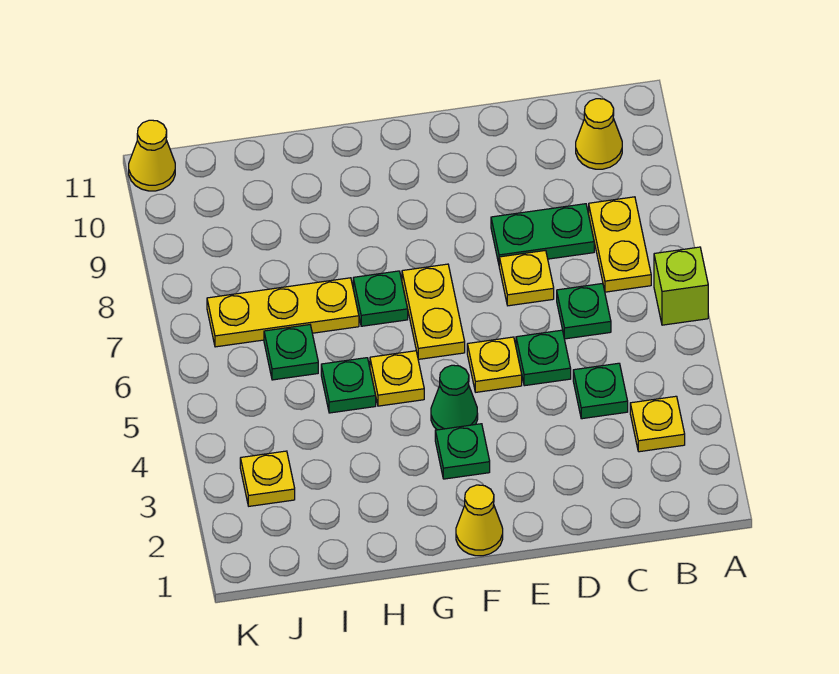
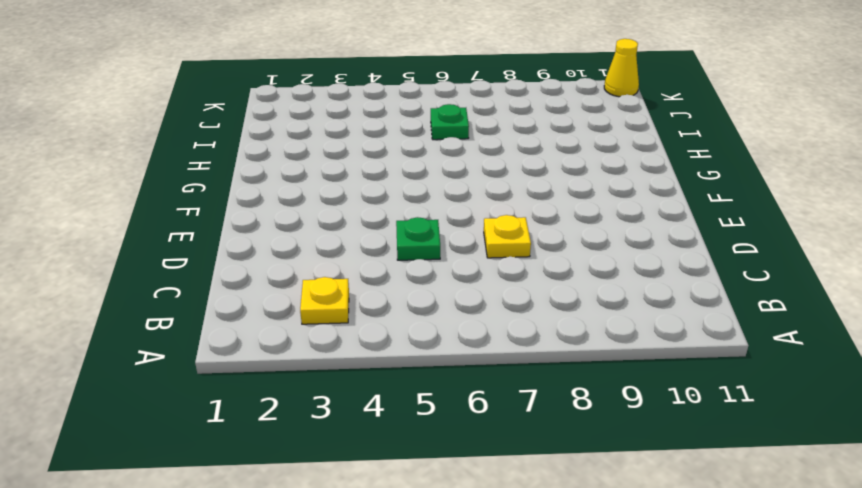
none -> lime brick A6 level 1
none -> yellow plate B7:B8 level 1
none -> yellow cone B10 level 1

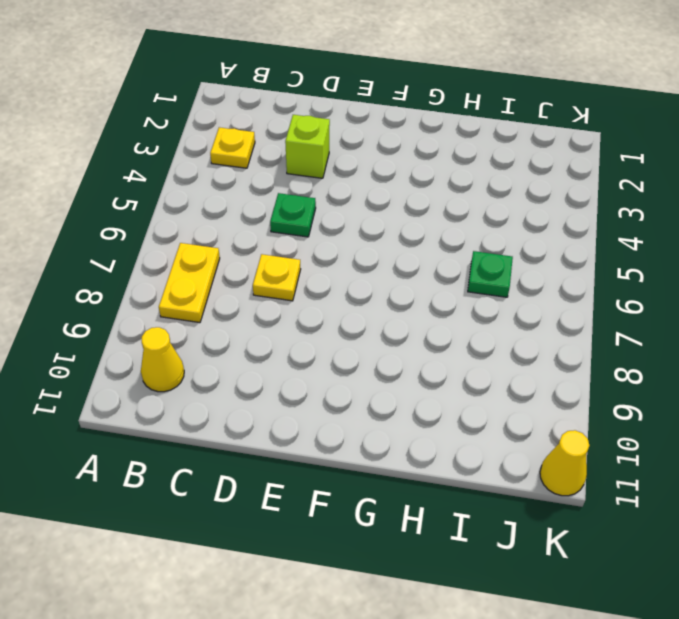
lime brick D3 level 1 -> lime brick A6 level 1
none -> green plate C4 level 1
none -> green plate C6 level 1
none -> green plate C8:D8 level 1

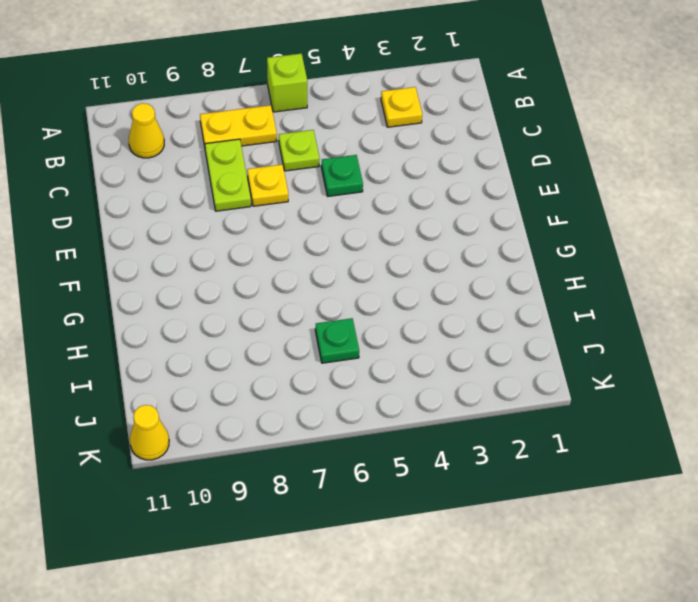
lime plate C6 level 1 -> green plate C6 level 1
lime plate C8:D8 level 1 -> green plate C8:D8 level 1
none -> green plate C4 level 1
none -> yellow plate E5 level 1
none -> yellow cone F1 level 1

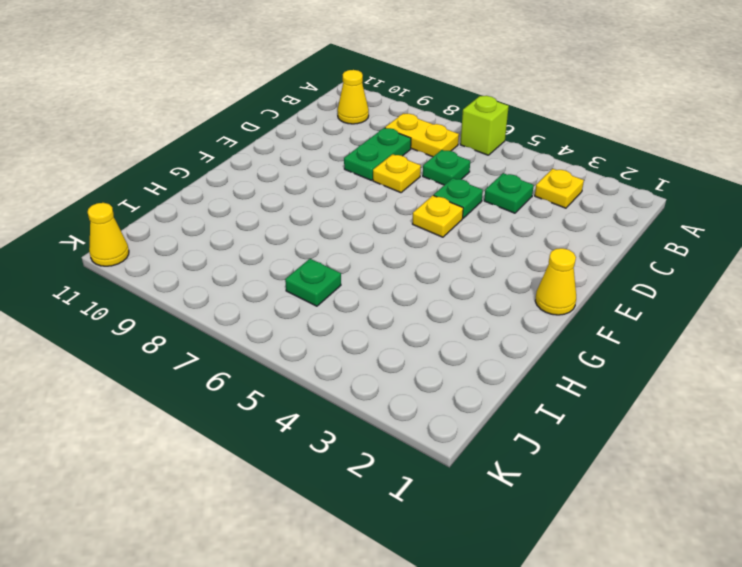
none -> green plate F3 level 1
none -> green cone F4 level 1
none -> yellow plate F6:F7 level 1

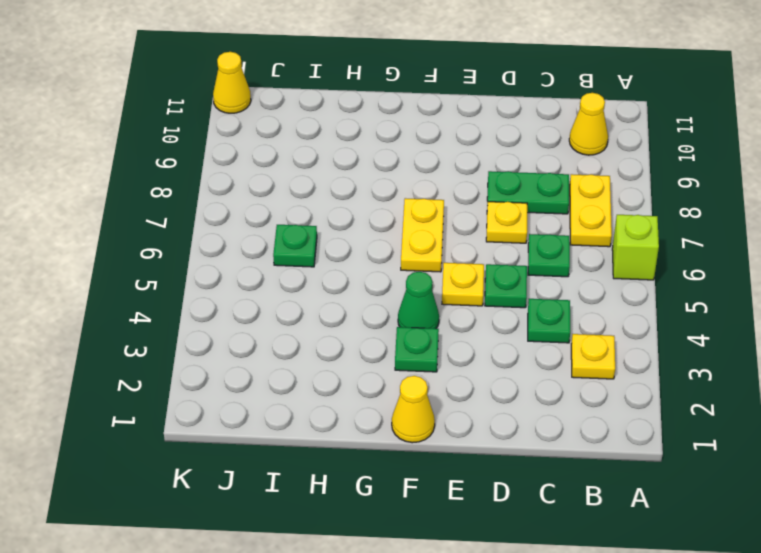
none -> yellow plate G5 level 1
none -> green plate G7 level 1
none -> green plate H5 level 1

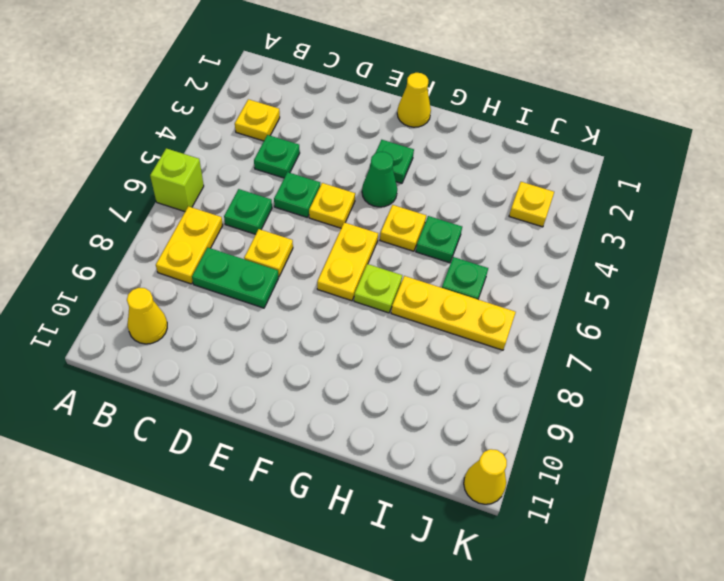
lime plate G7 level 1 -> green plate G7 level 1

